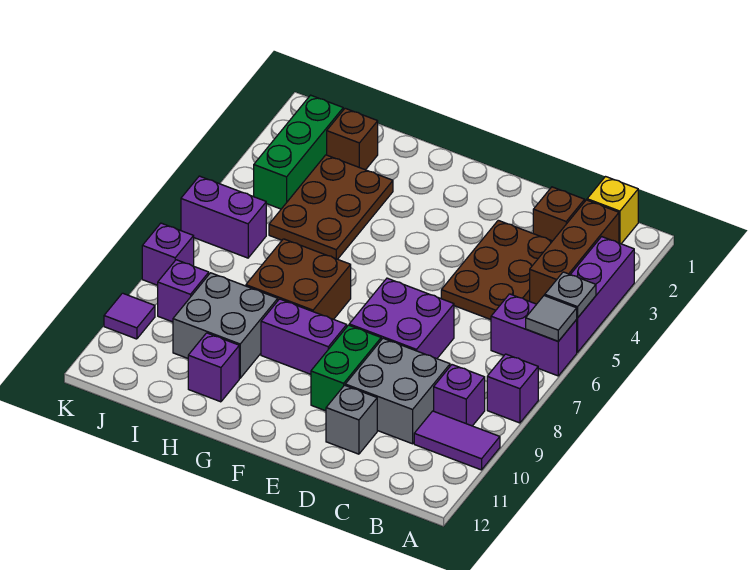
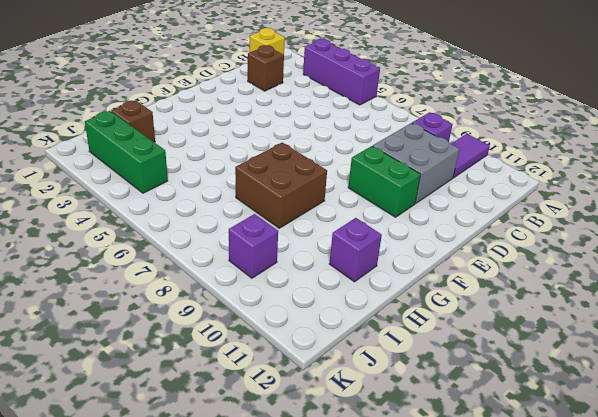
none -> purple brick A6:B6 level 1
none -> purple brick A8 level 1
none -> brown brick B2:B4 level 1

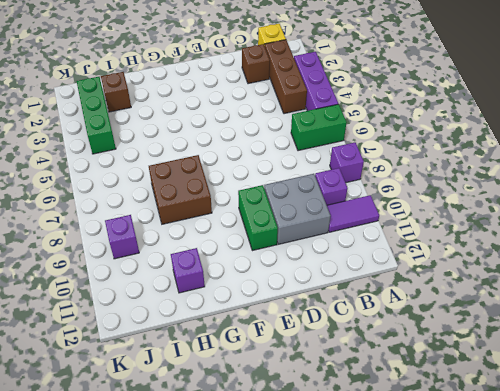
green brick A6:B6 level 1 -> purple brick A6:B6 level 1
none -> brown plate C3:D5 level 1
none -> purple brick D7:E8 level 1
none -> grey brick D11 level 1

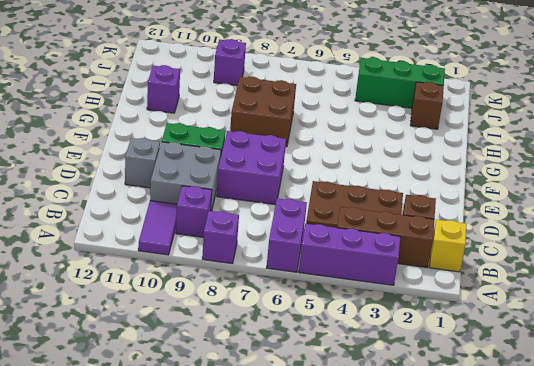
none -> purple brick F9:G9 level 1
none -> brown plate H3:I5 level 1
none -> grey brick H9:I10 level 1

